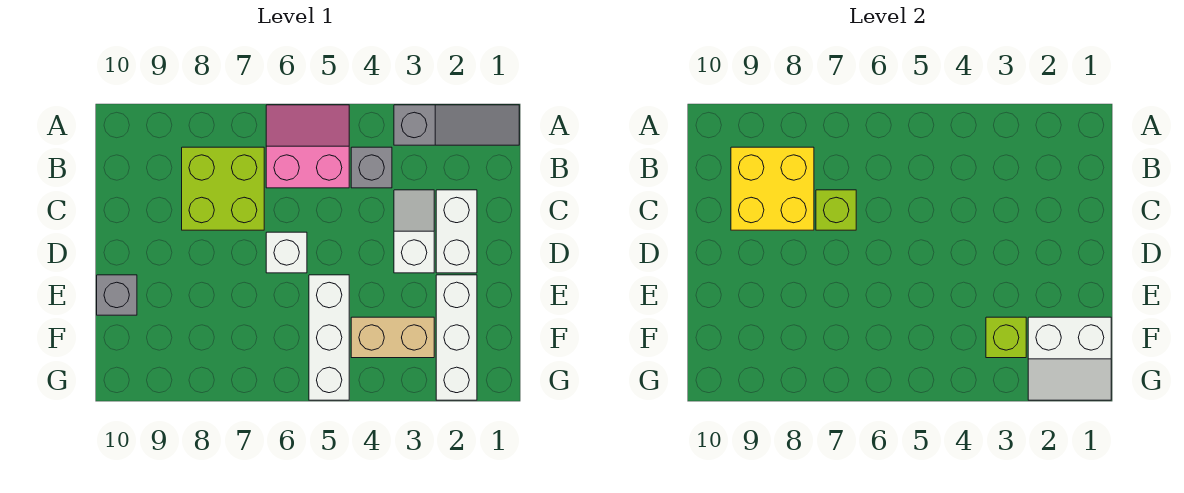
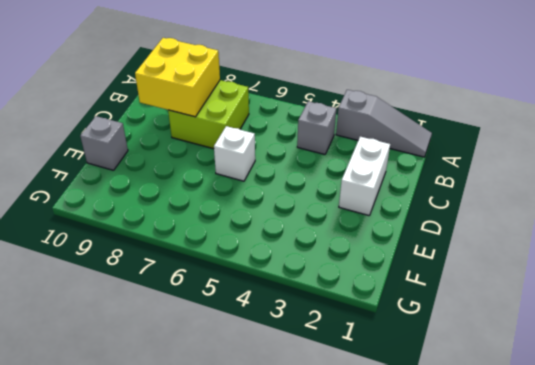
none -> pink slope A5:B6 level 1 top B
none -> white slope C3:D3 level 1 top D
none -> white brick E2:G2 level 1

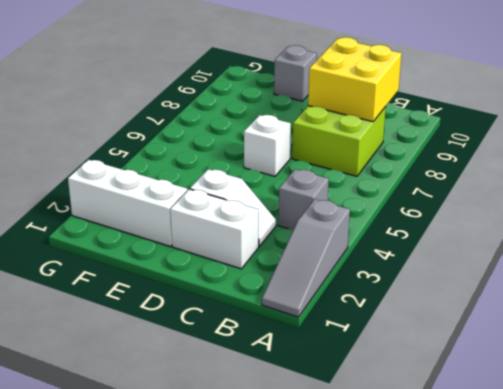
none -> pink slope A5:B6 level 1 top B
none -> white brick E5:G5 level 1
none -> tan brick F3:F4 level 1

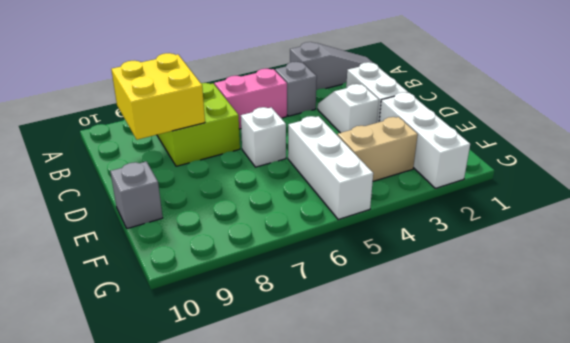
none -> lime brick C7 level 2
none -> white slope F1:G2 level 2 top F
none -> lime brick F3 level 2

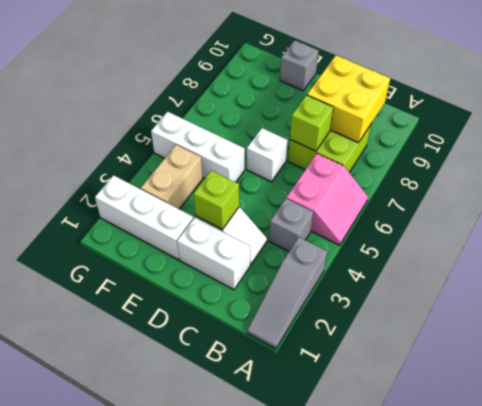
lime brick D3 level 2 -> lime brick F3 level 2
none -> white slope F1:G2 level 2 top F

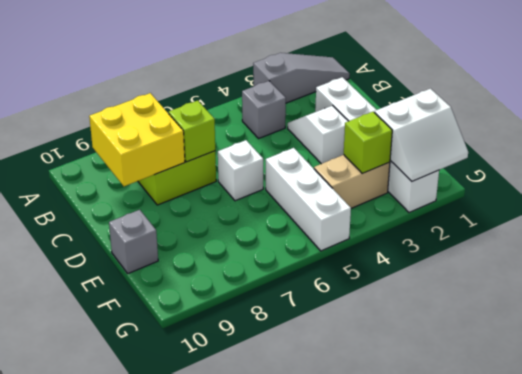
none -> pink slope A5:B6 level 1 top B

